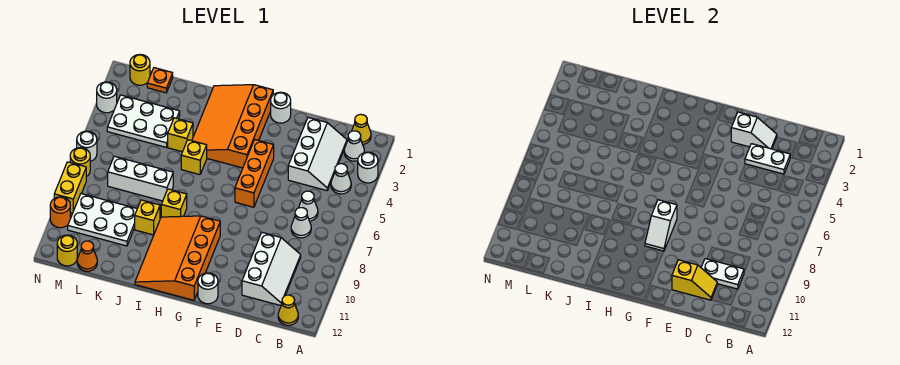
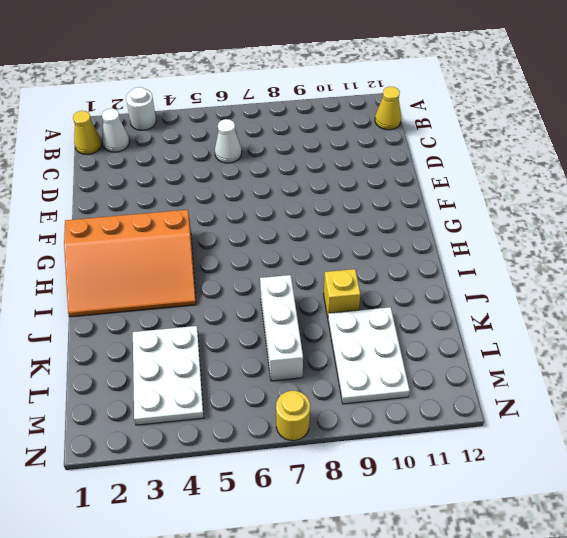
none -> white cone B4 level 1
none -> white slope C2:D4 level 1 top D
none -> white cone C7 level 1
none -> white slope C9:D11 level 1 top D

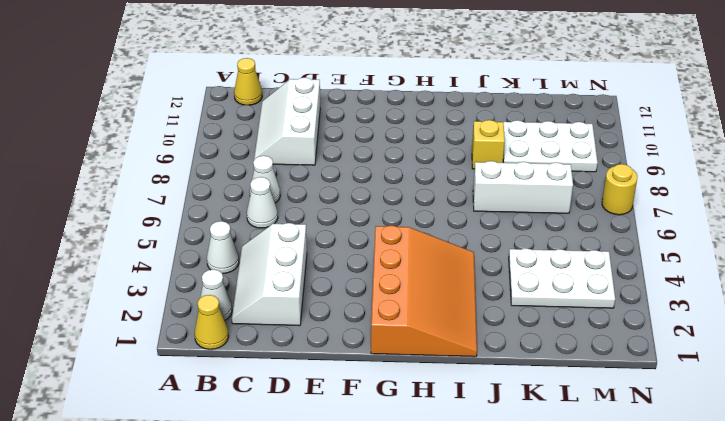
none -> white round brick A3 level 1
none -> white round brick F1 level 1
none -> orange brick F4:F6 level 1
none -> white round brick F12 level 1

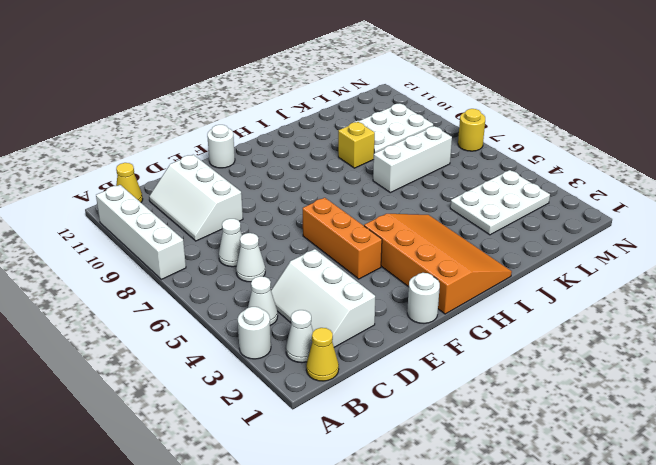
white brick A8:A11 level 1 -> none
none -> orange slope G9:I12 level 1 top G
none -> yellow brick I5 level 1
none -> yellow brick I8 level 1
none -> yellow brick J4 level 1

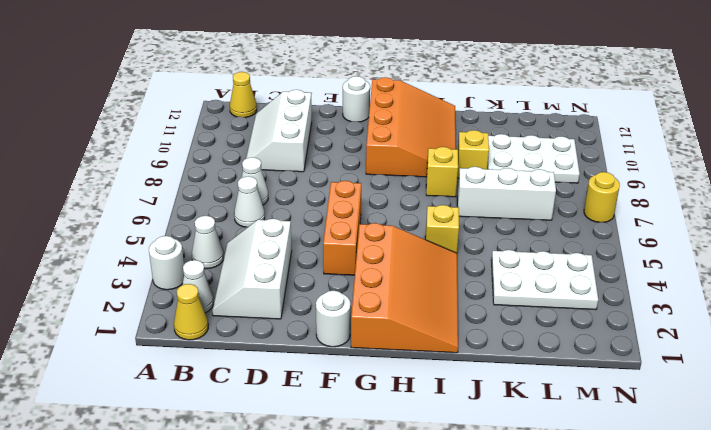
none -> yellow brick J4 level 1
none -> orange plate L1 level 1
none -> orange cone L12 level 1
none -> yellow round brick M1 level 1

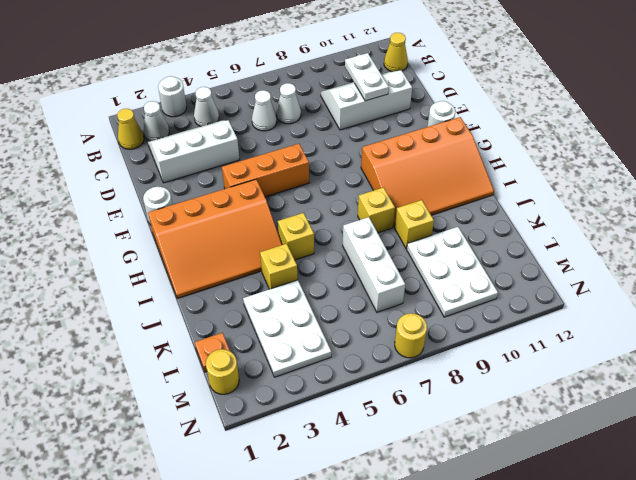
none -> orange cone L12 level 1
none -> yellow round brick M12 level 1
none -> white round brick N3 level 1
none -> white round brick N6 level 1

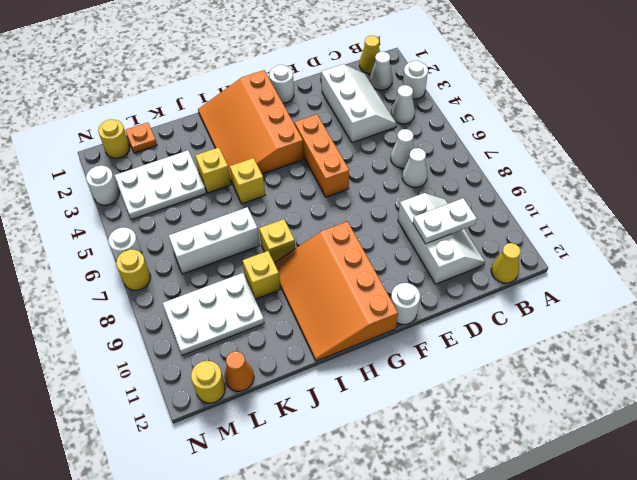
none -> yellow brick N8:N9 level 1
none -> orange round brick N10 level 1
none -> white plate C3:D3 level 2
none -> white slope D2:E2 level 2 top E

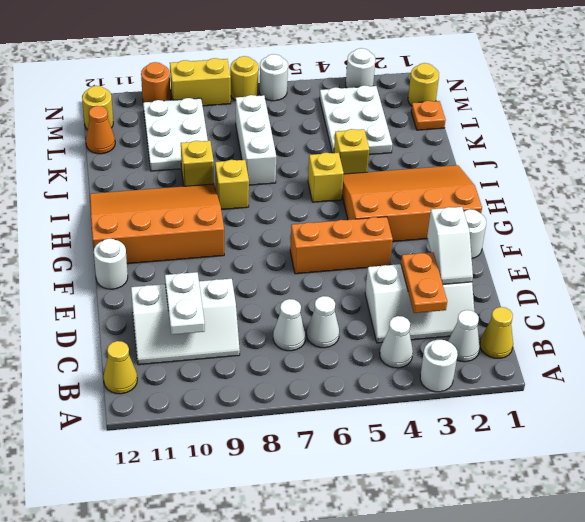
orange plate C3:D3 level 2 -> white plate C3:D3 level 2
none -> yellow slope D11:E11 level 2 top E
none -> white slope G8:G9 level 2 top 8

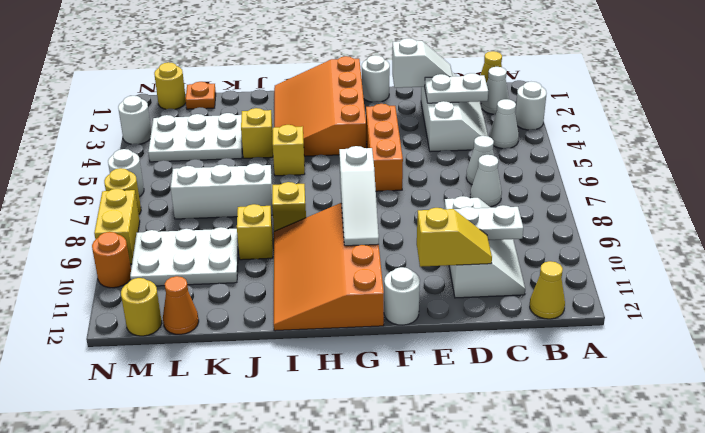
white slope G8:G10 level 2 top 8 -> white slope G8:G9 level 2 top 8

